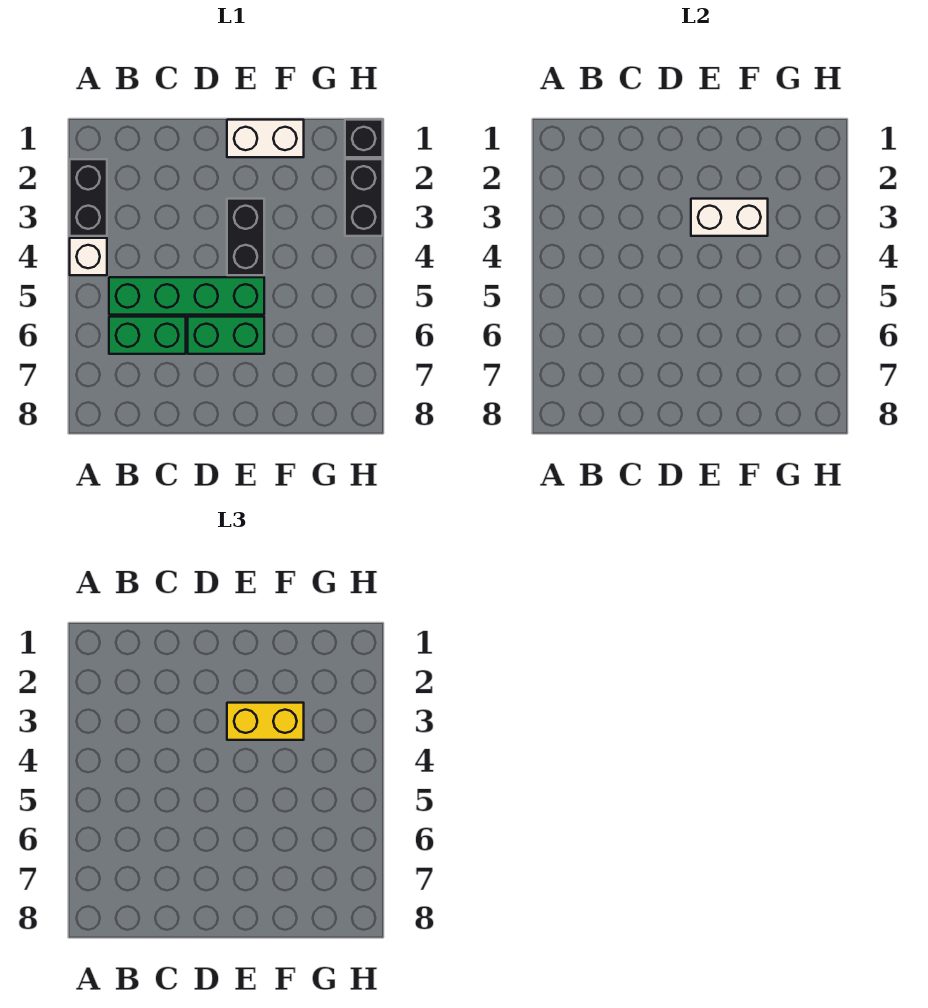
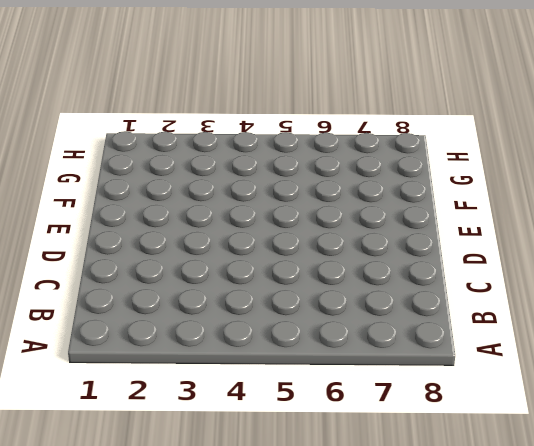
none -> black brick A2:A3 level 1
none -> white brick A4 level 1

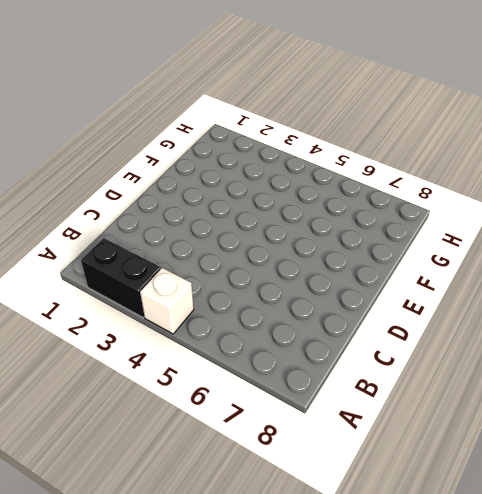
none -> green brick B5:E5 level 1
none -> green brick B6:C6 level 1

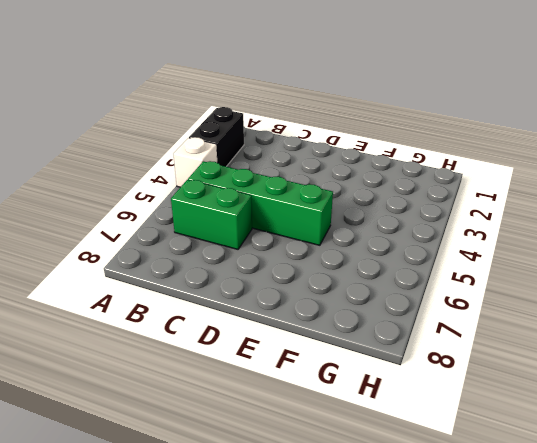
none -> green brick D6:E6 level 1
none -> white brick E1:F1 level 1

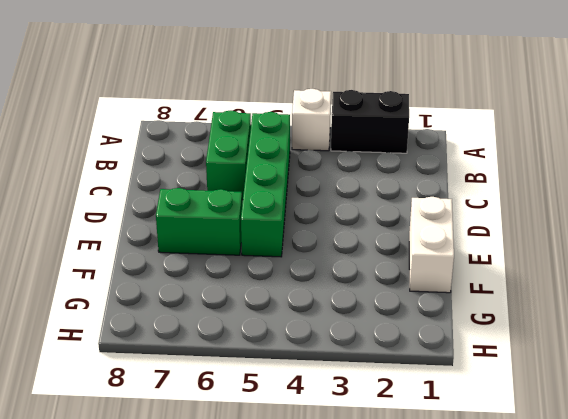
green brick E6:E7 level 1 -> green brick D6:E6 level 1
none -> black brick E3:E4 level 1
none -> black brick H1 level 1

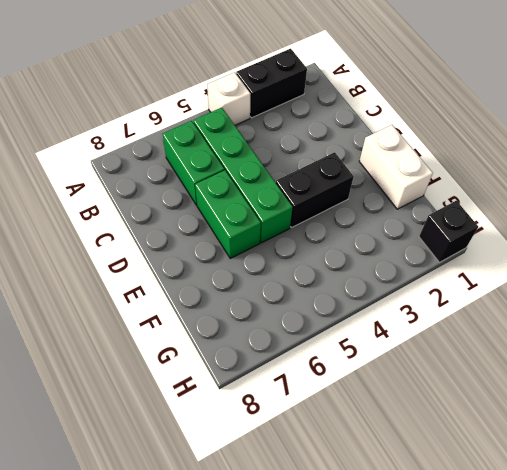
none -> black brick H2:H3 level 1
none -> white brick E3:F3 level 2

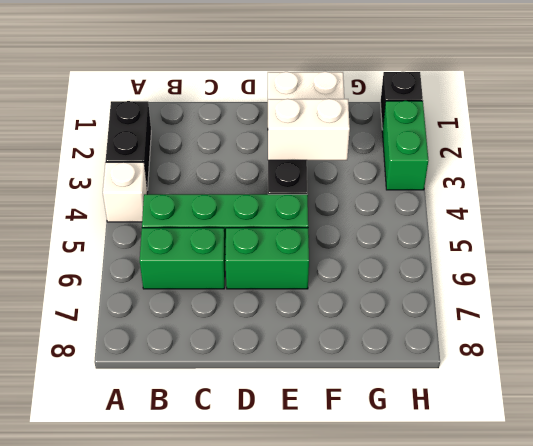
green brick H2:H3 level 1 -> black brick H2:H3 level 1
none -> yellow brick E3:F3 level 3

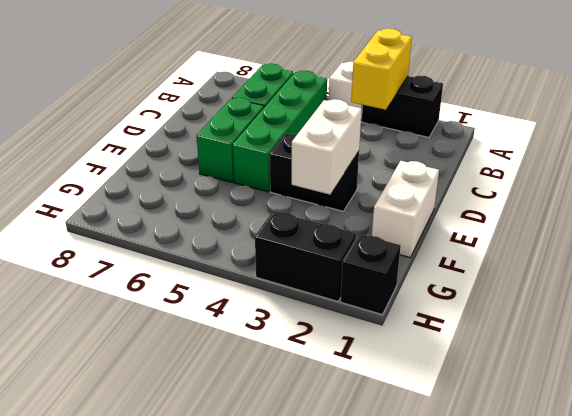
yellow brick A3:B3 level 2 -> yellow brick E3:F3 level 3

